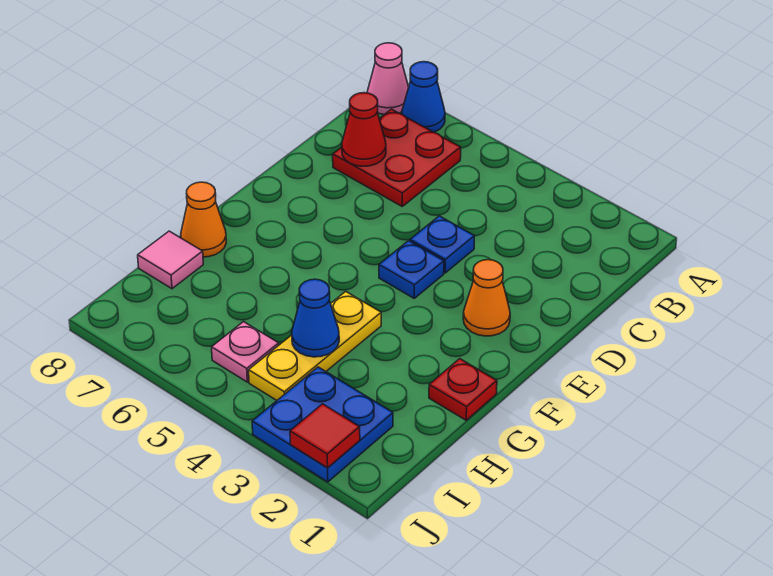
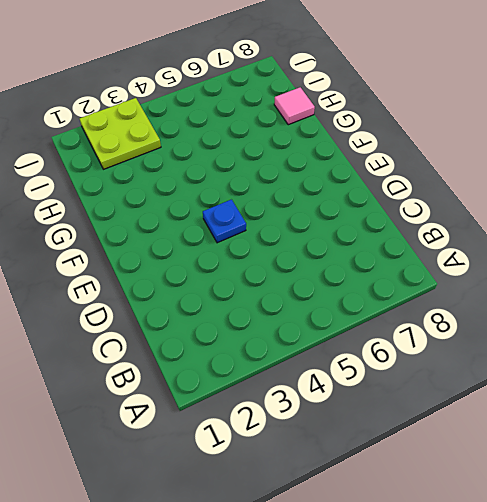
lime plate I2:J3 level 1 -> blue plate I2:J3 level 1
none -> blue cone A7 level 1
none -> pink cone A8 level 1
none -> red plate B6:C7 level 1

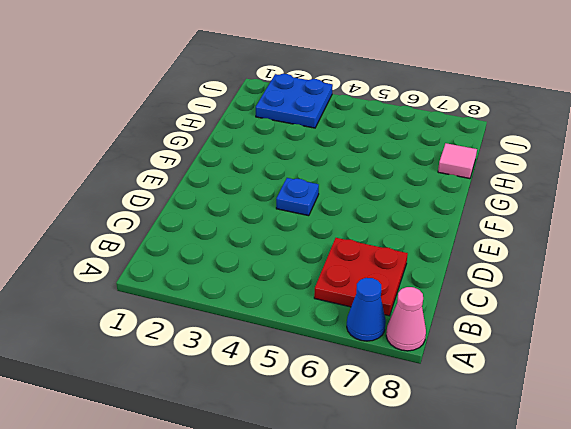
none -> blue plate D4 level 1
none -> orange cone E2 level 1
none -> red plate G1 level 1

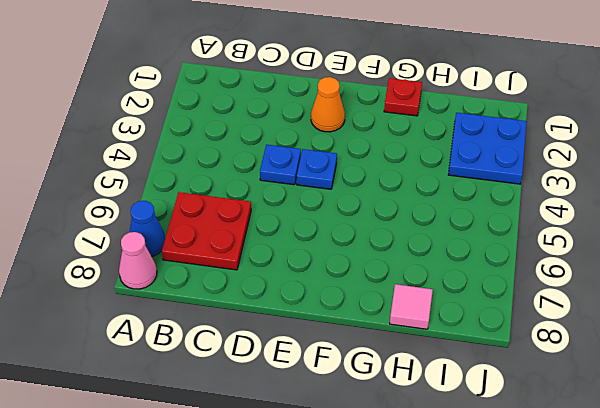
none -> yellow plate G4:I4 level 1
none -> orange cone G8 level 1
none -> pink plate I5 level 1

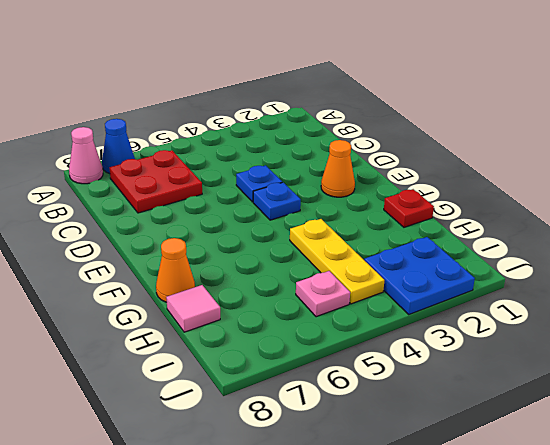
none -> red cone C7 level 2
none -> blue cone H4 level 2
none -> red tile J2 level 2

